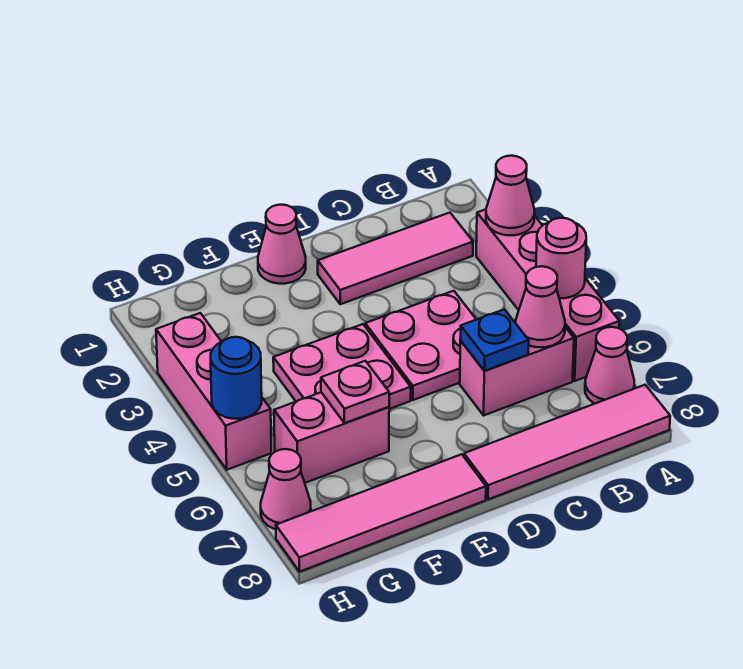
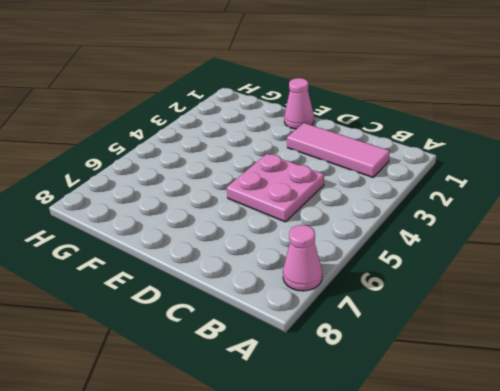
none -> pink brick A3:A6 level 1
none -> pink tile A8:D8 level 1
none -> pink brick B6:C6 level 1

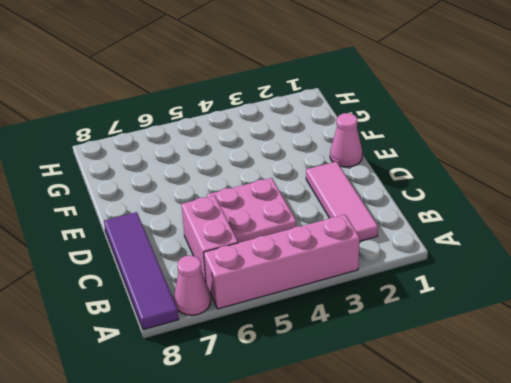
purple tile A8:D8 level 1 -> pink tile A8:D8 level 1
none -> pink plate E4:F5 level 1
none -> pink tile E8:H8 level 1
none -> pink brick F6:G6 level 1

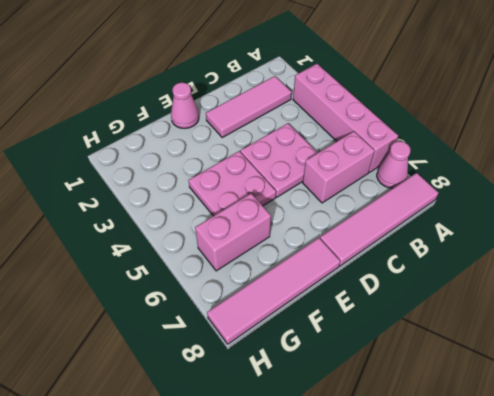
none -> pink brick H3:H5 level 1
none -> pink cone H7 level 1
none -> pink cone A3 level 2

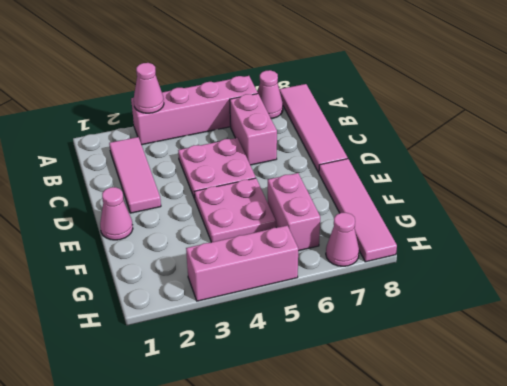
none -> pink round brick A5 level 2
none -> pink cone B6 level 2
none -> blue plate C6 level 2

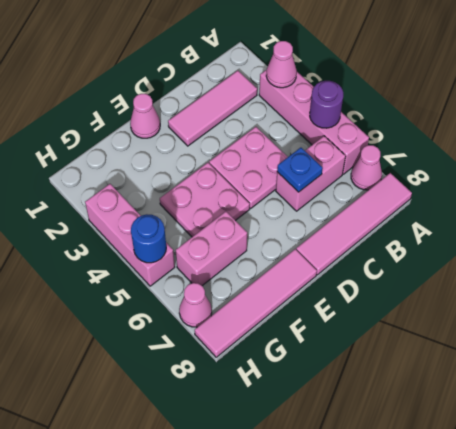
purple round brick A5 level 2 -> pink round brick A5 level 2
none -> pink cone B6 level 2
none -> pink plate F6 level 2

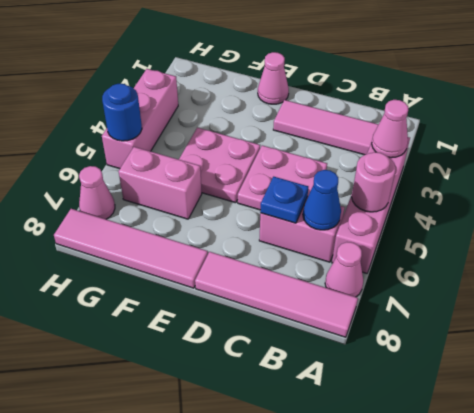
blue cone B6 level 2 -> pink cone B6 level 2
none -> pink plate F6 level 2

